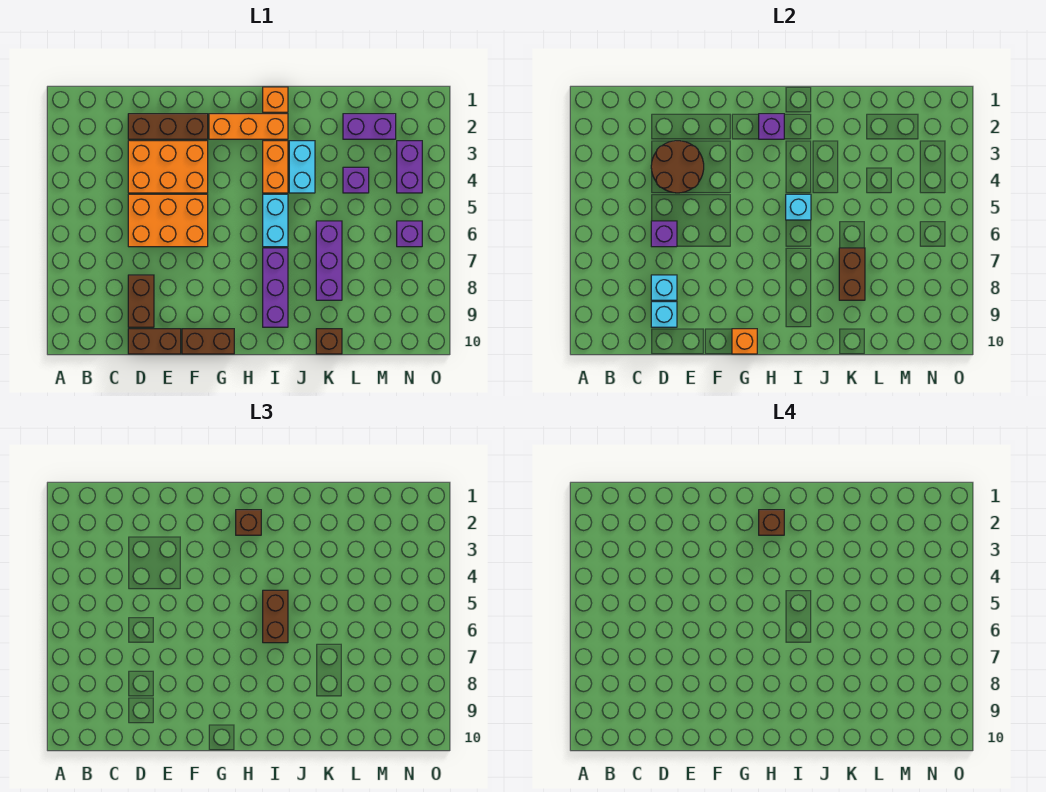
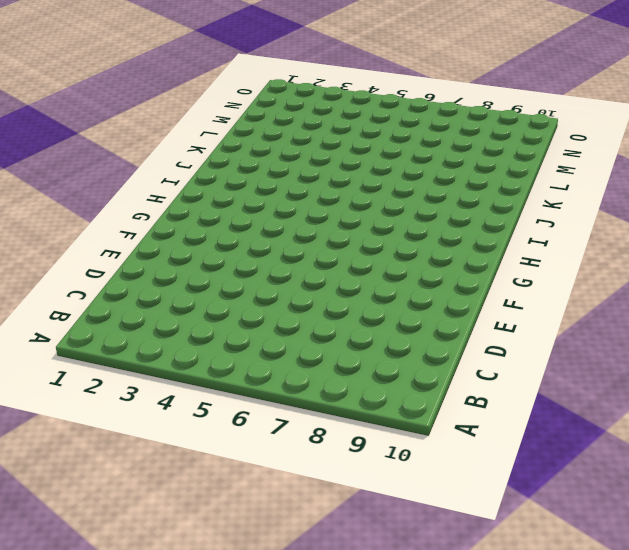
none -> brown brick D2:F2 level 1
none -> orange brick D3:F4 level 1
none -> orange brick D5:F6 level 1

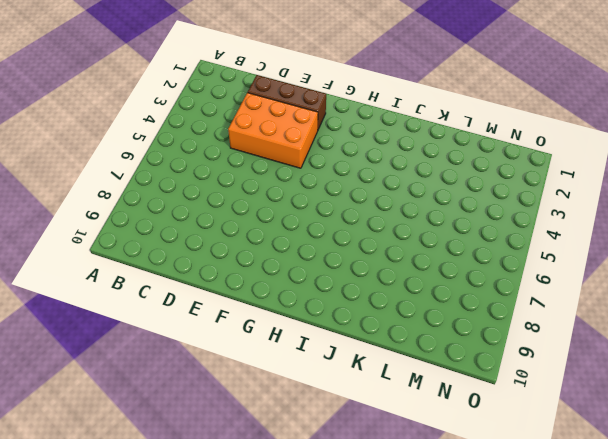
none -> orange brick D5:F6 level 1
none -> brown brick D8:D9 level 1
none -> brown brick D10:E10 level 1

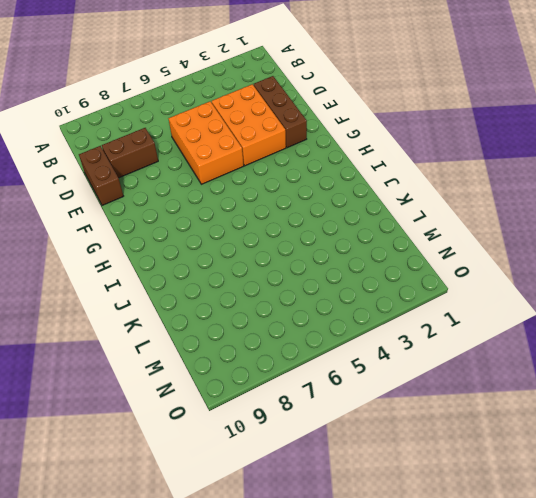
none -> brown brick F10:G10 level 1
none -> orange brick G2:I2 level 1
none -> orange brick I1 level 1

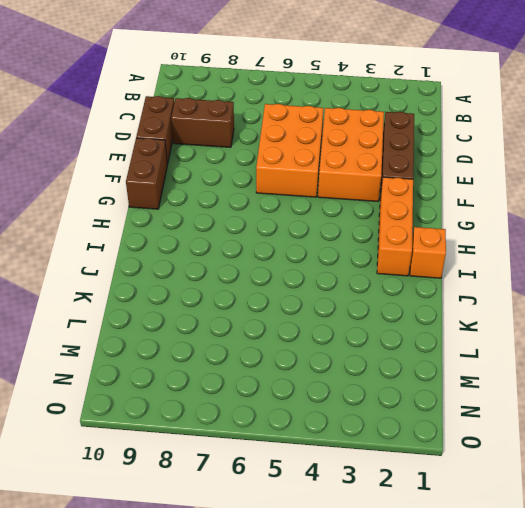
none -> orange brick I3:I4 level 1
none -> cyan brick I5:I6 level 1
none -> purple brick I7:I9 level 1

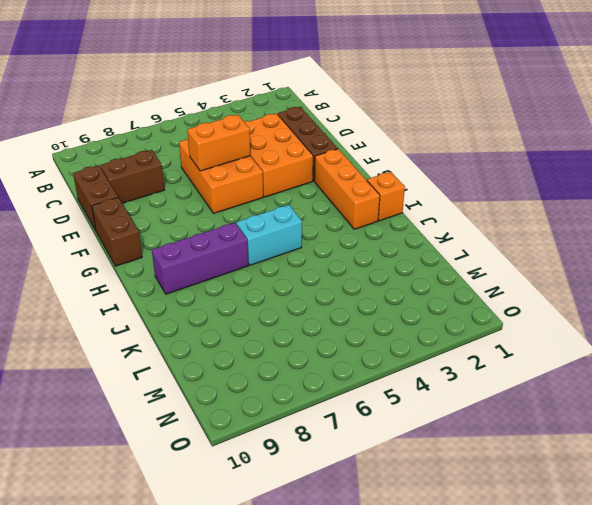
orange brick E5:E6 level 2 -> orange brick I3:I4 level 1
none -> cyan brick J3:J4 level 1
none -> purple brick K6:K8 level 1
none -> brown brick K10 level 1

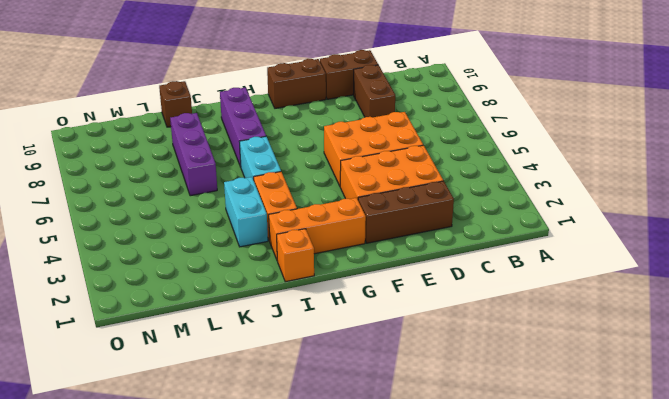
none -> purple brick L2:M2 level 1
none -> purple brick L4 level 1
none -> purple brick N3:N4 level 1

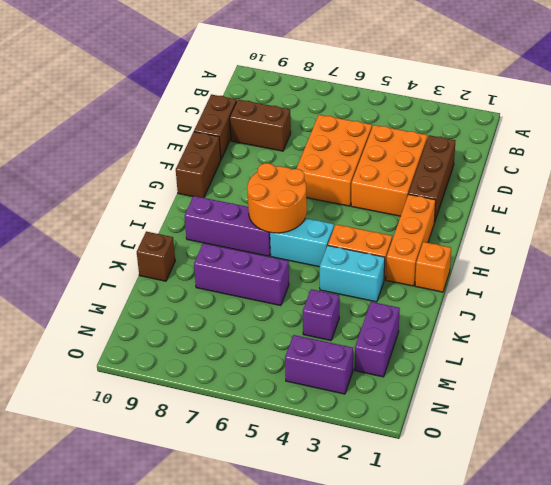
orange round brick H6:I7 level 2 -> none
none -> purple brick N6 level 1
none -> brown round brick D3:E4 level 2
none -> purple brick D6 level 2

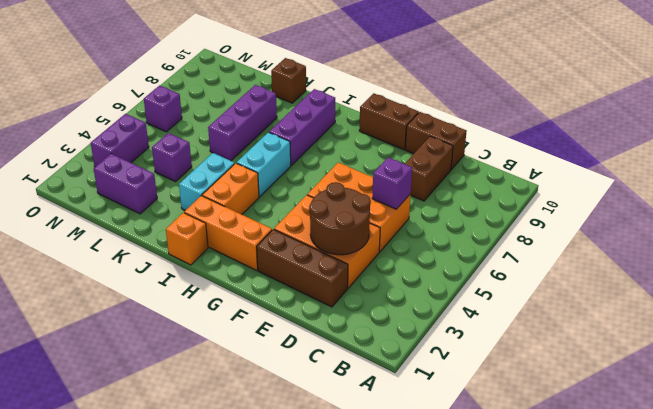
none -> cyan brick D8 level 2
none -> cyan brick D9 level 2
none -> orange brick G10 level 2

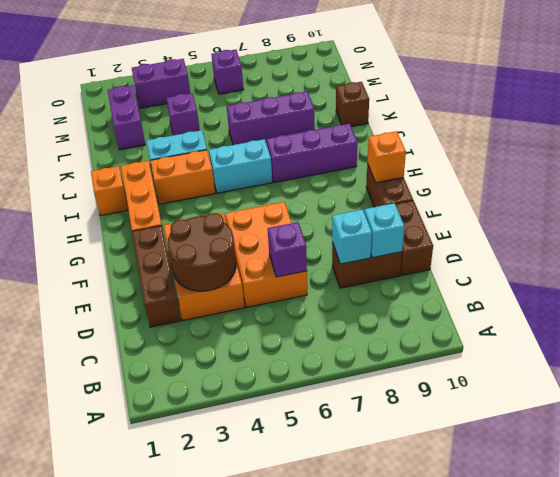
none -> purple brick H2 level 2
none -> cyan brick I5 level 2
none -> brown brick K7:K8 level 2

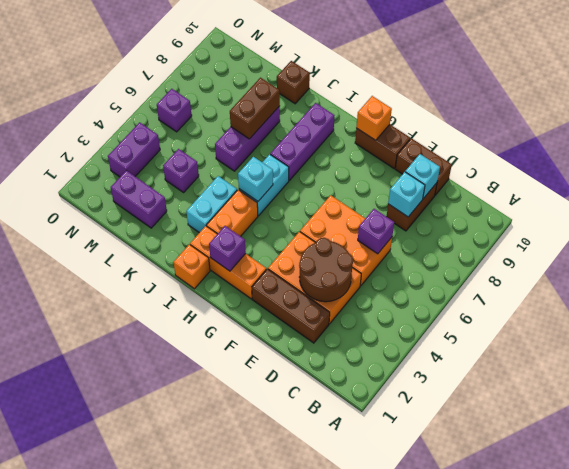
none -> brown brick H2 level 3
none -> brown brick I5:I6 level 3
none -> brown brick H2 level 4

